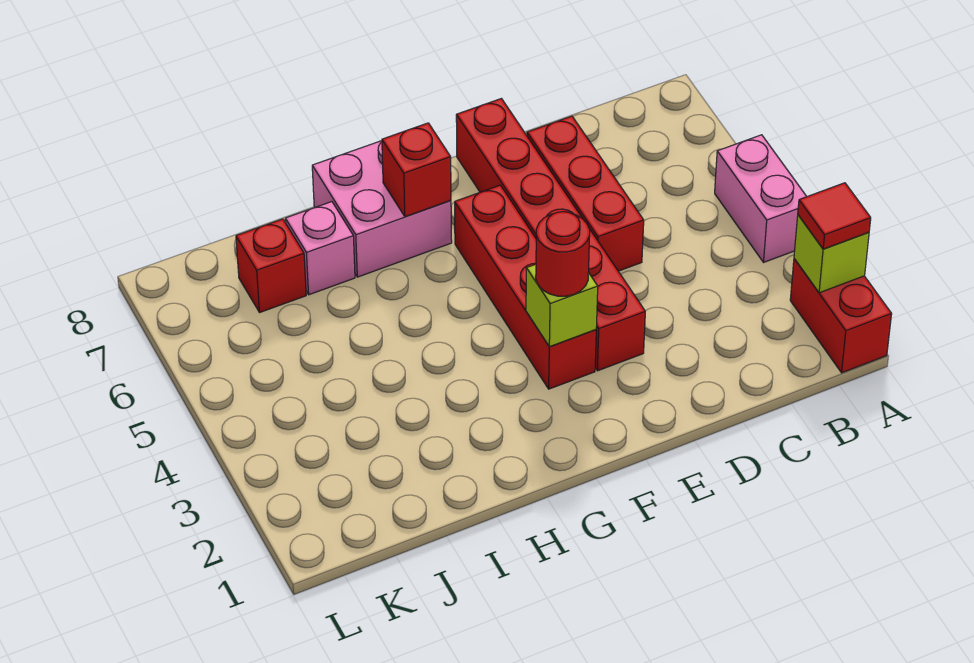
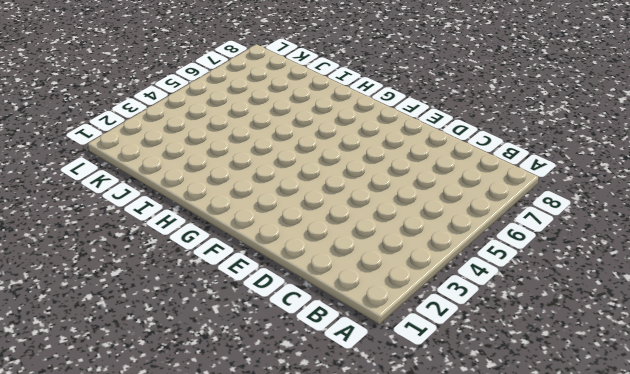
none -> red brick A1:A2 level 1
none -> pink brick A4:A5 level 1
none -> red brick D5:D7 level 1

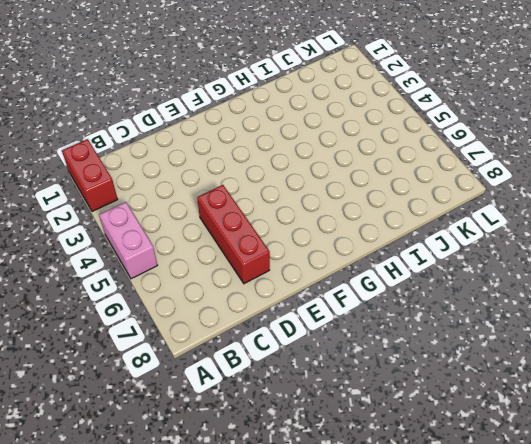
none -> red brick E3:E8 level 1
none -> red brick F3:F6 level 1
none -> pink brick G7:H8 level 1

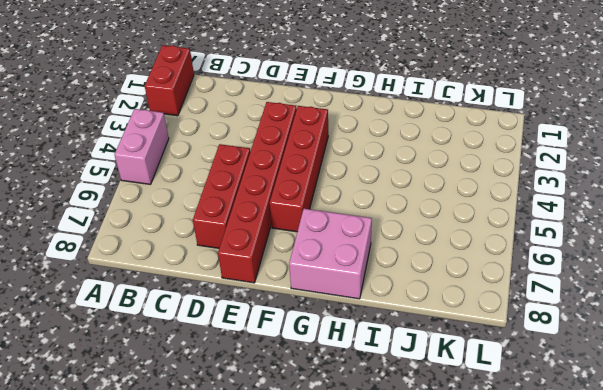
none -> pink brick I7 level 1
none -> red brick J7 level 1
none -> lime brick A2 level 2

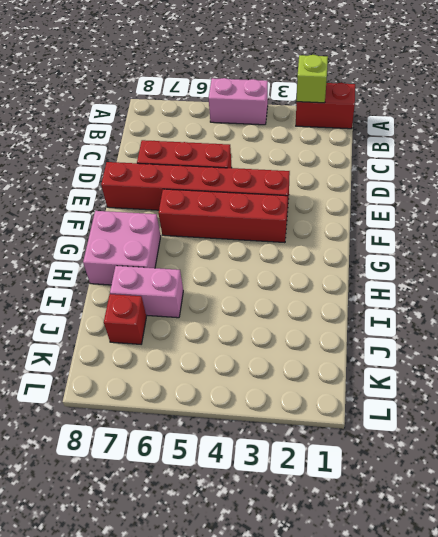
pink brick I6:I7 level 1 -> pink brick I7 level 1
none -> lime brick F3 level 2
none -> red brick G7 level 2
none -> red tile A2 level 3

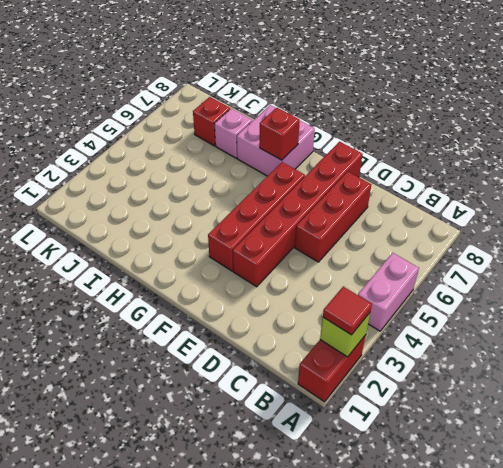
none -> lime brick F3 level 2
none -> red round brick F3 level 3

